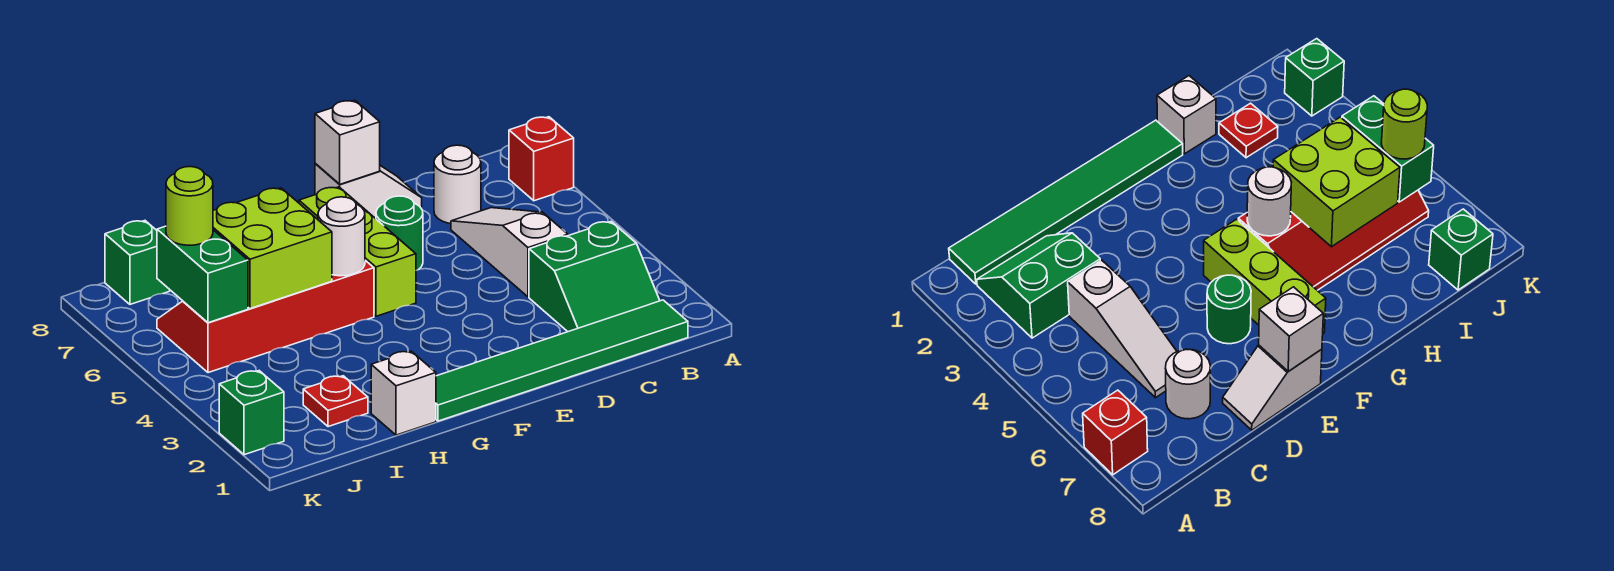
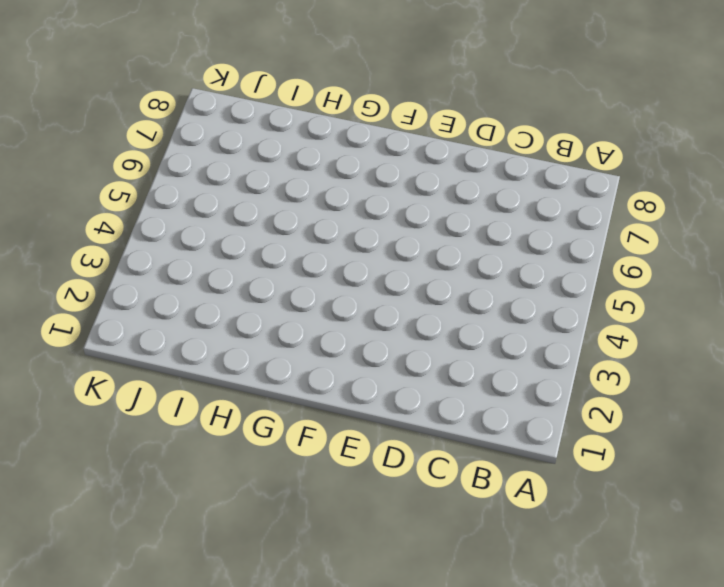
none -> red brick A7 level 1
none -> green tile B1:G1 level 1
none -> green slope B2:C3 level 1 top 3

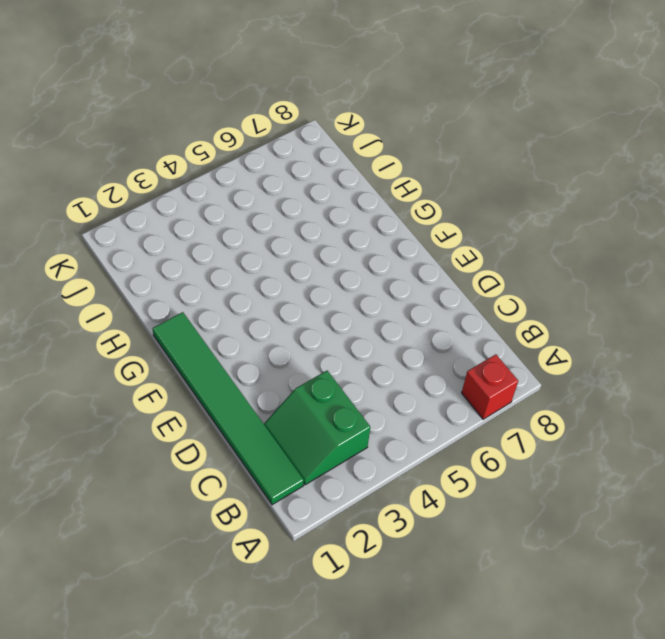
none -> white slope C4:C6 level 1 top 4
none -> white round brick C7 level 1
none -> white slope D8:E8 level 1 top E

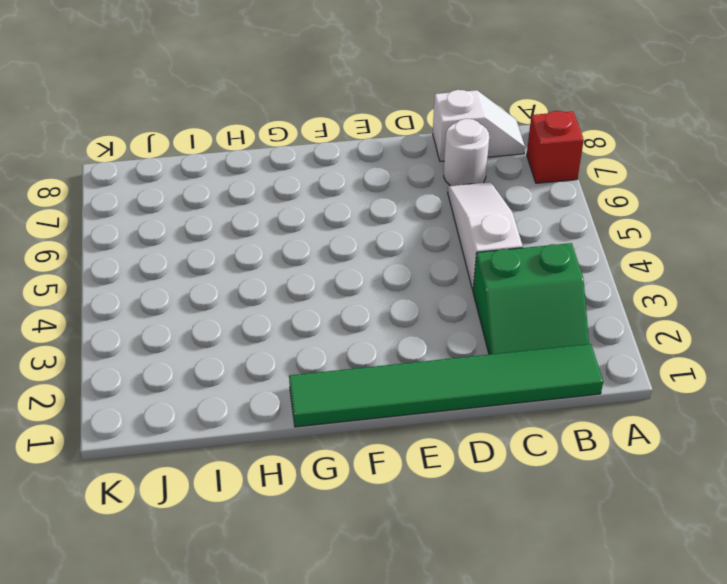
white slope B8:C8 level 1 top C -> white slope D8:E8 level 1 top E
none -> green round brick E6 level 1
none -> lime brick F5:F7 level 1
none -> red slope G5:J6 level 1 top 5

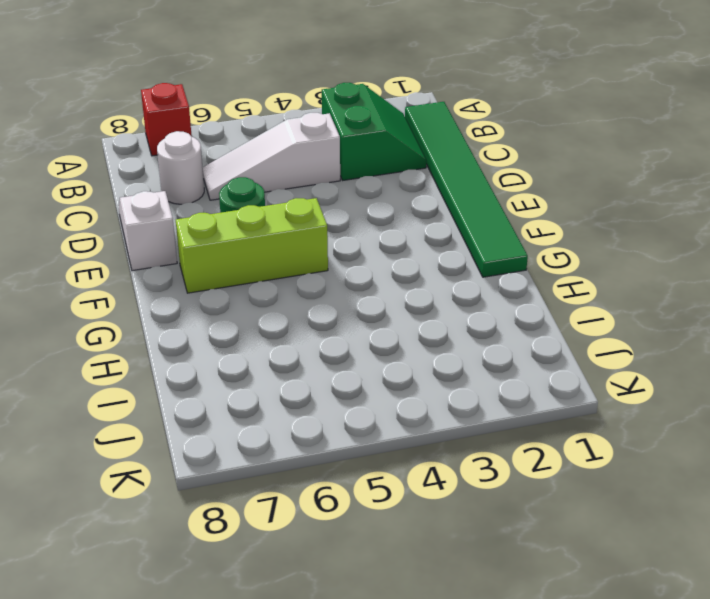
none -> red slope G5:J6 level 1 top 5
none -> white brick H1 level 1
none -> red plate I2 level 1

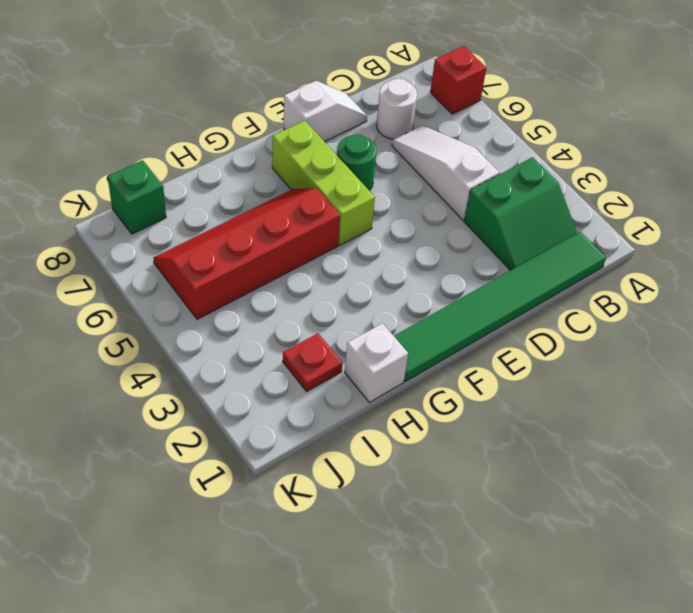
none -> green brick K2 level 1
none -> white brick E8 level 2
none -> white round brick G5 level 2

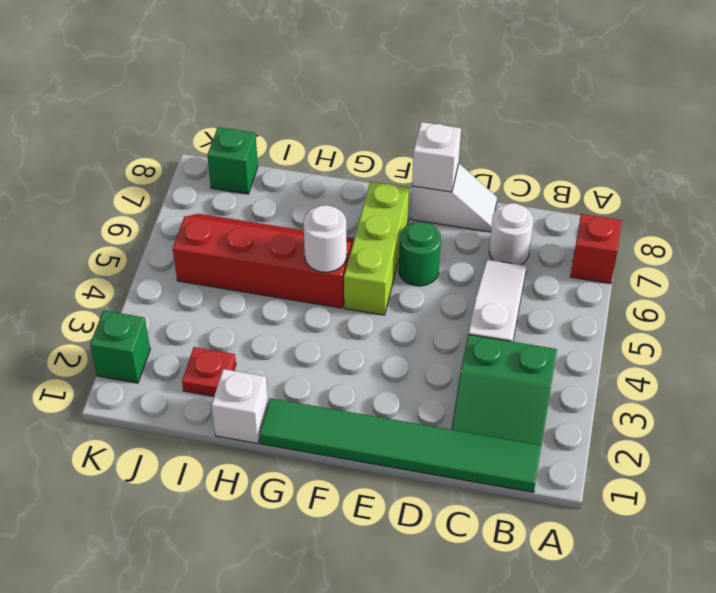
none -> lime brick H5:I6 level 2
none -> green brick J5:J6 level 2
none -> lime round brick J6 level 3

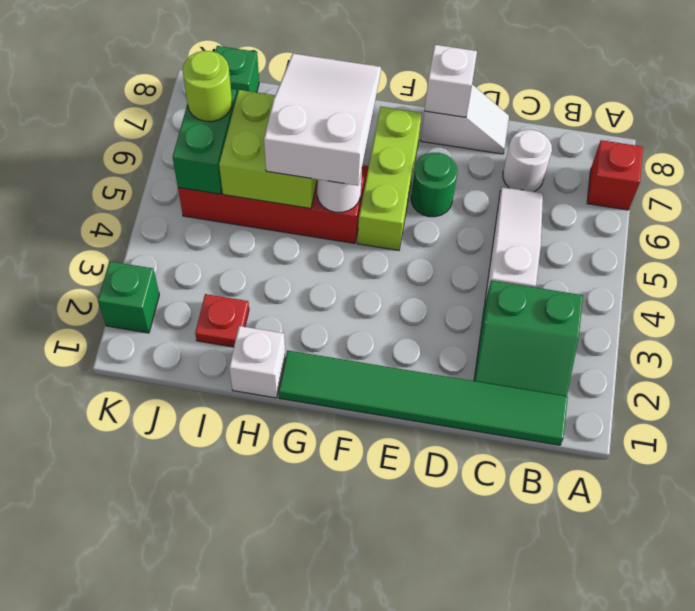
white slope G5:H7 level 3 top 5 -> none

